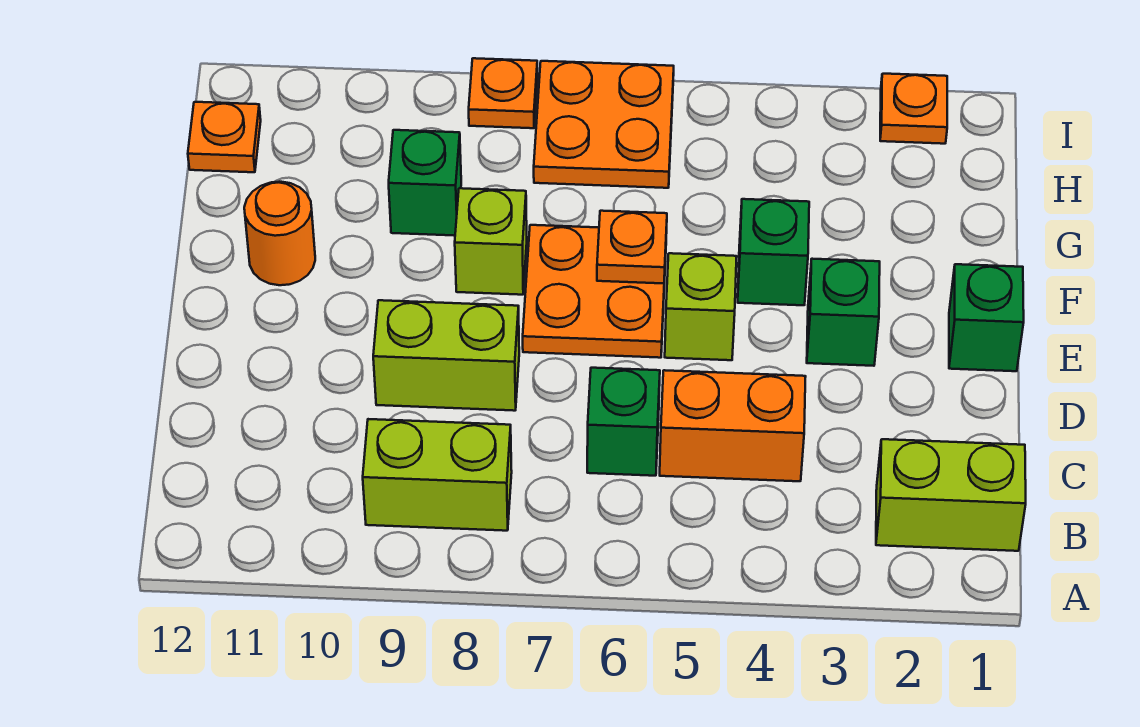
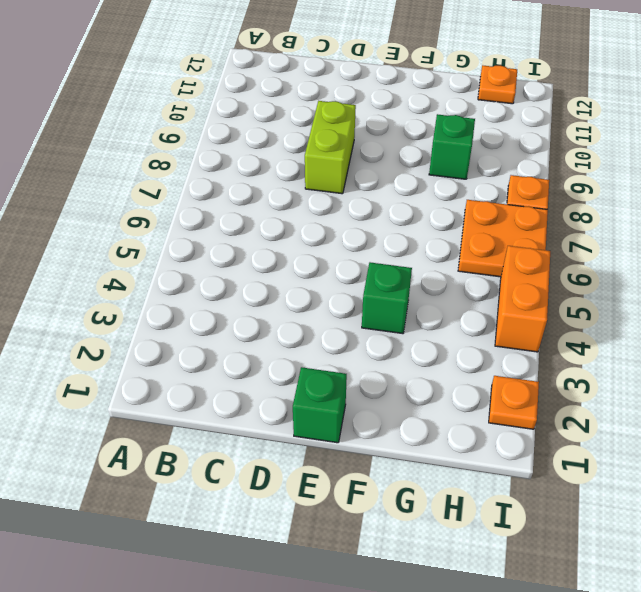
orange brick I4:I5 level 1 -> orange brick C4:C5 level 1
none -> lime brick B1:B2 level 1
none -> lime brick B8:B9 level 1
none -> green brick C6 level 1

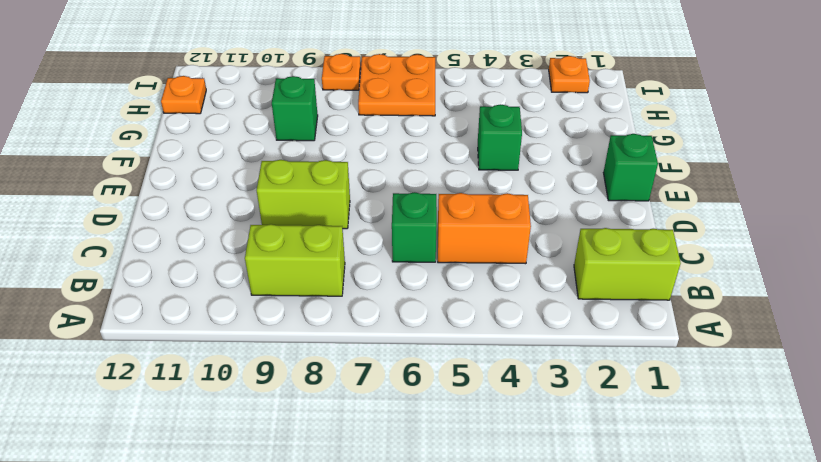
none -> green brick E3 level 1
none -> lime brick E5 level 1
none -> orange plate E6:F7 level 1

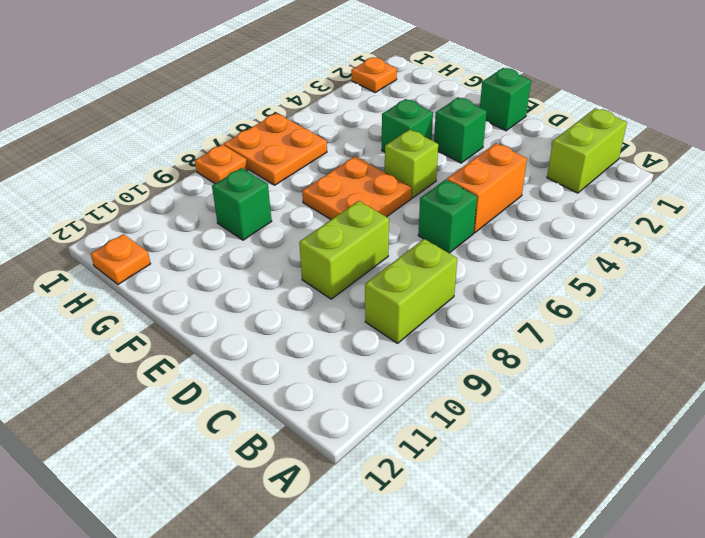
none -> lime brick F8 level 1
none -> orange round brick F11 level 1
none -> orange plate F6 level 2

